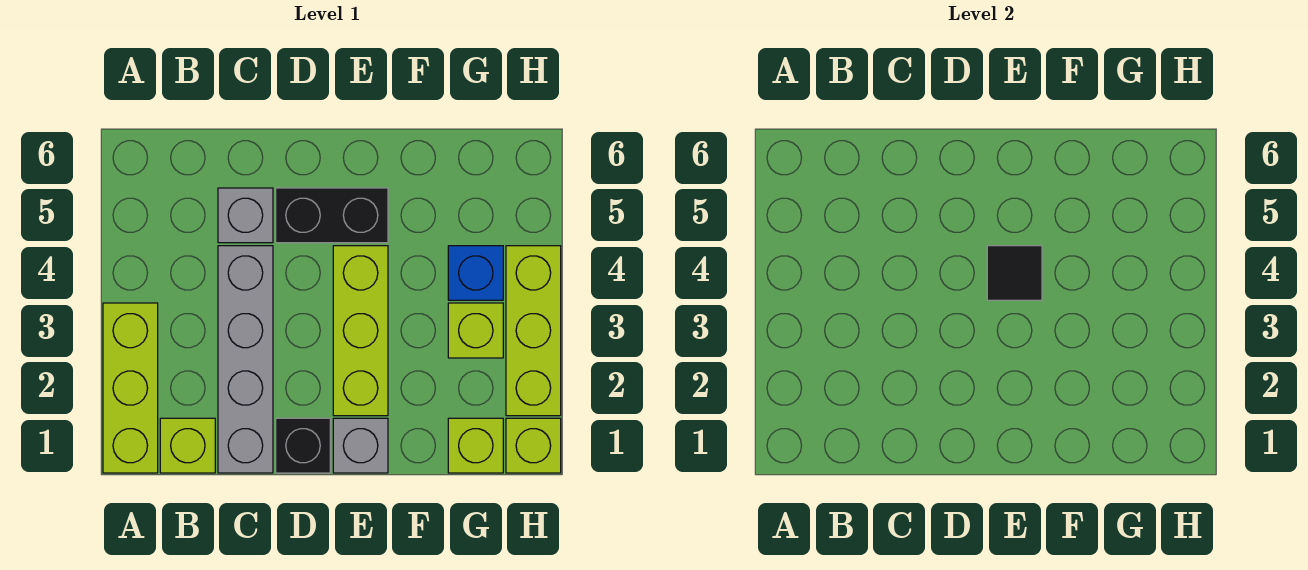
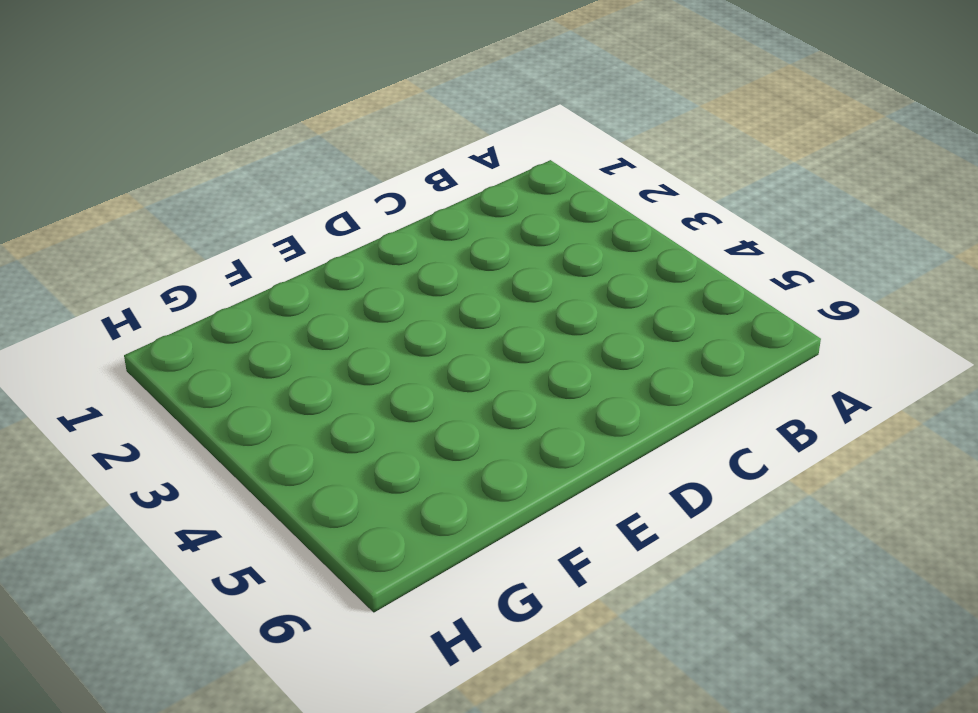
none -> lime brick A1:A3 level 1
none -> lime brick B1 level 1
none -> grey brick C1:C4 level 1

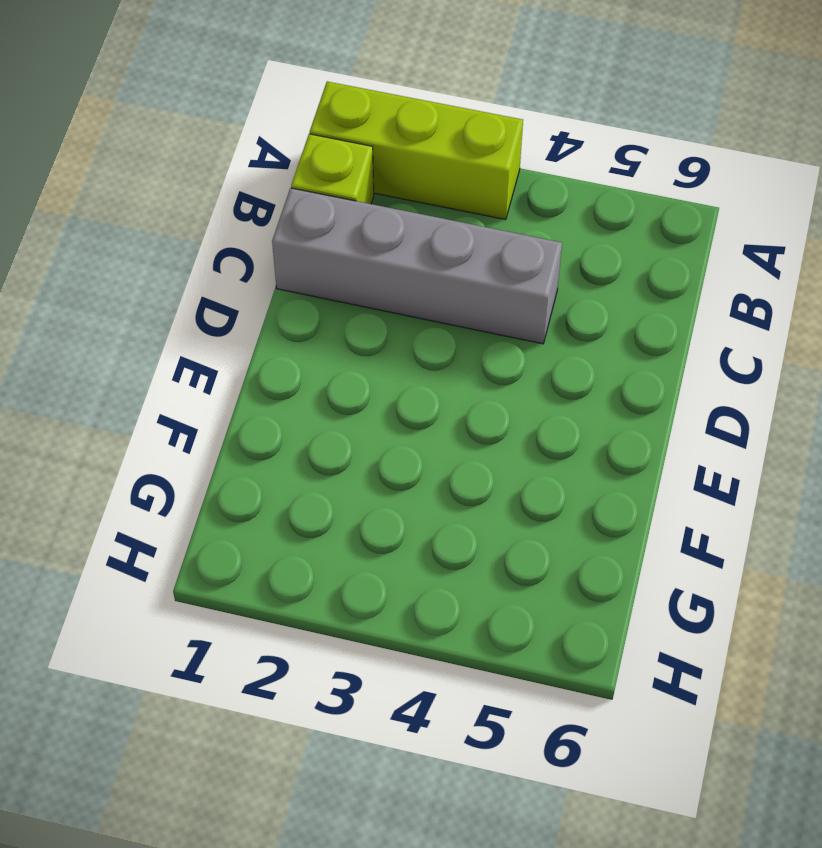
none -> grey brick C5 level 1
none -> black brick D1 level 1
none -> black brick D5:E5 level 1

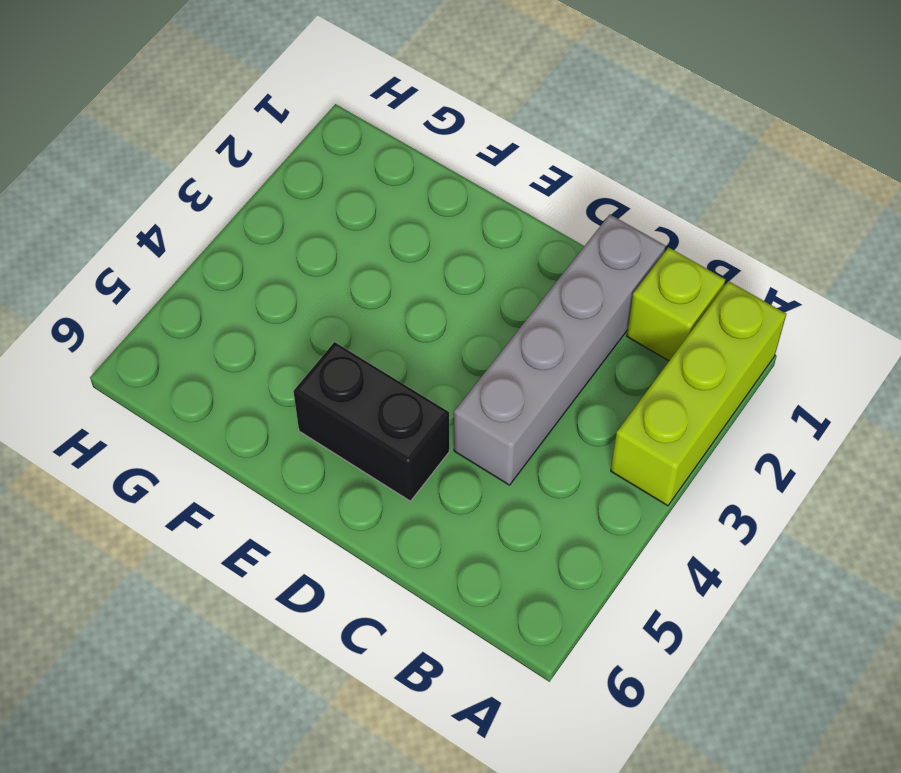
none -> grey brick C5 level 1
none -> black brick D1 level 1
none -> grey brick E1 level 1

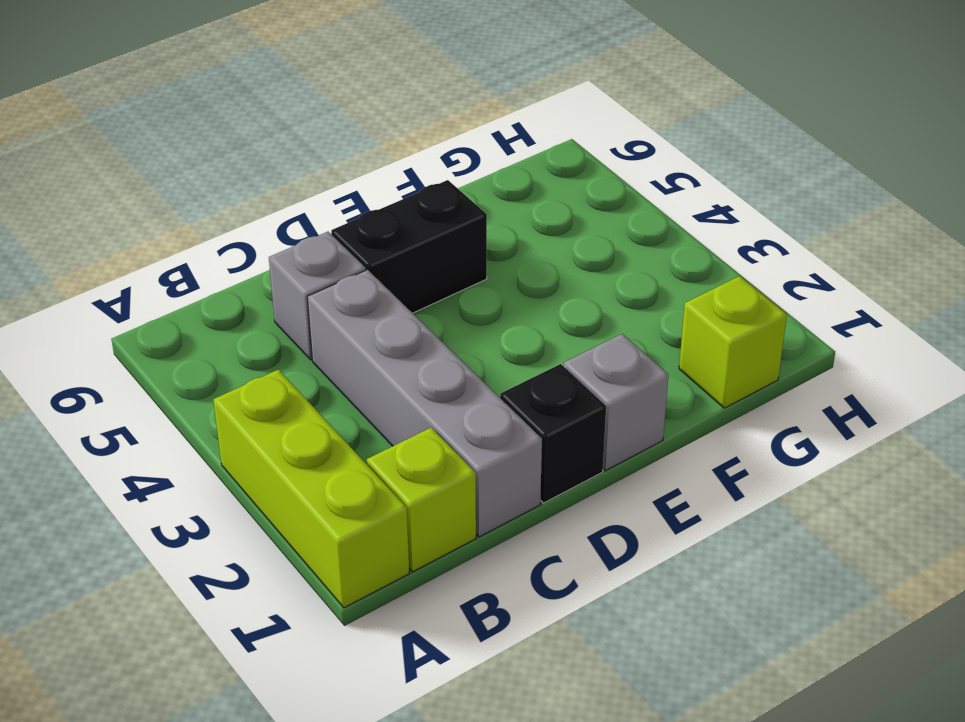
none -> lime brick E2:E4 level 1
none -> lime brick G3 level 1
none -> blue brick G4 level 1

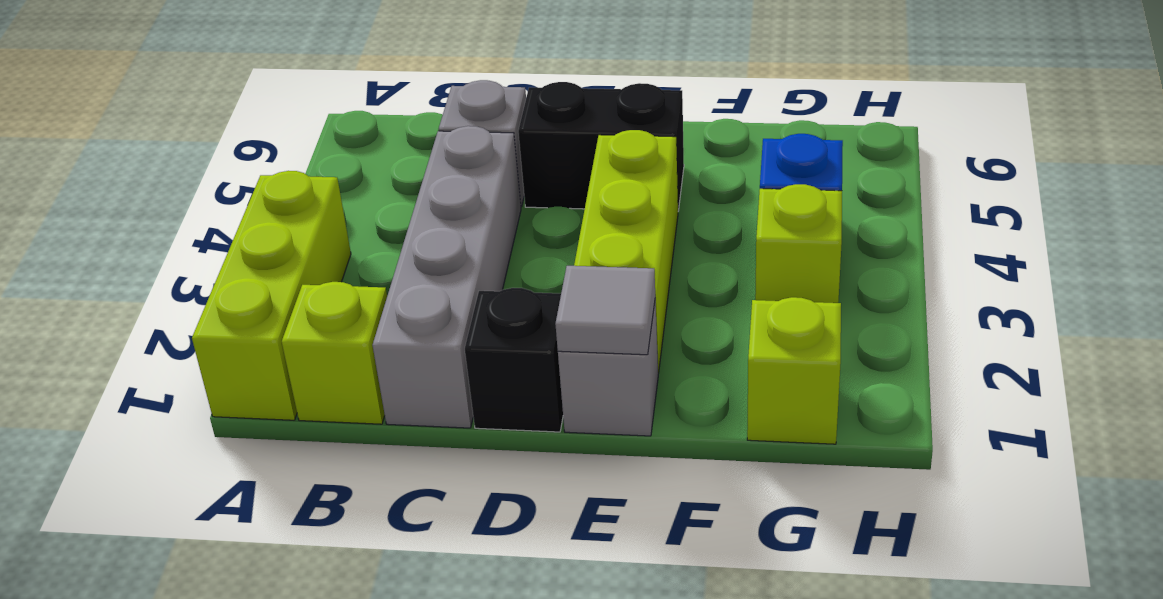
grey tile E1 level 2 -> none
none -> lime brick H1 level 1
none -> lime brick H2:H4 level 1
none -> black tile E4 level 2

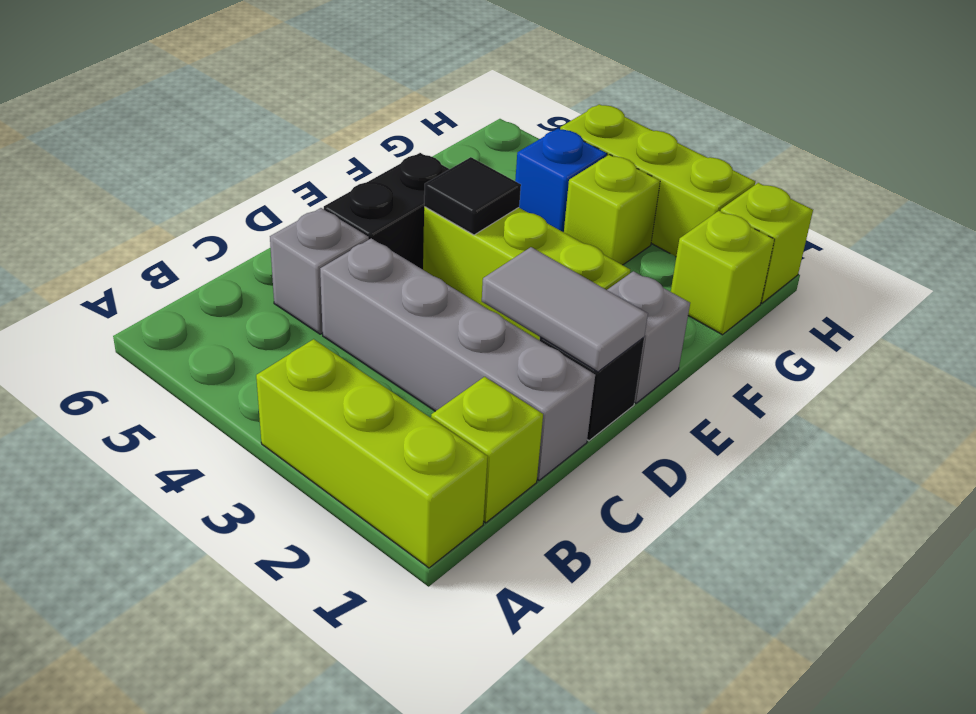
grey tile D1:D2 level 2 -> none

